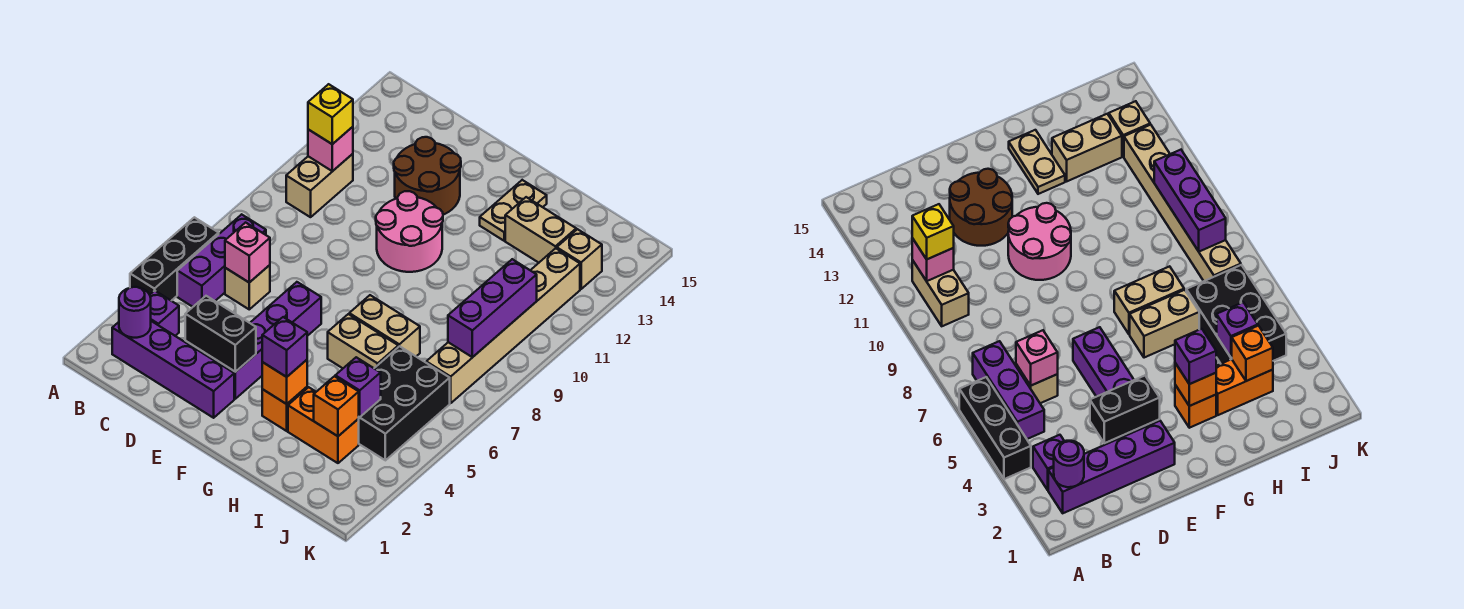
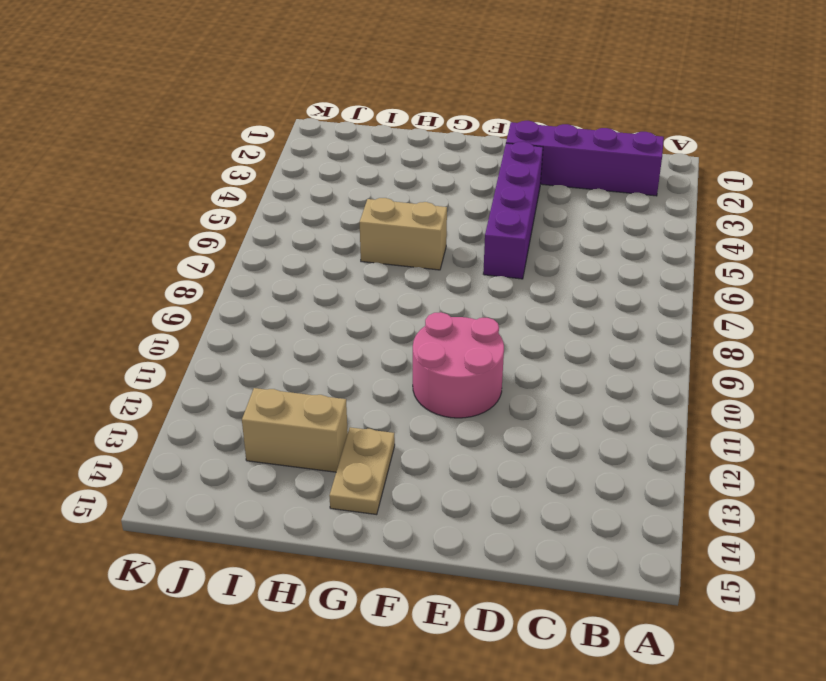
none -> black brick A4:A6 level 1
none -> purple brick B3 level 1
none -> purple brick B5:B7 level 1

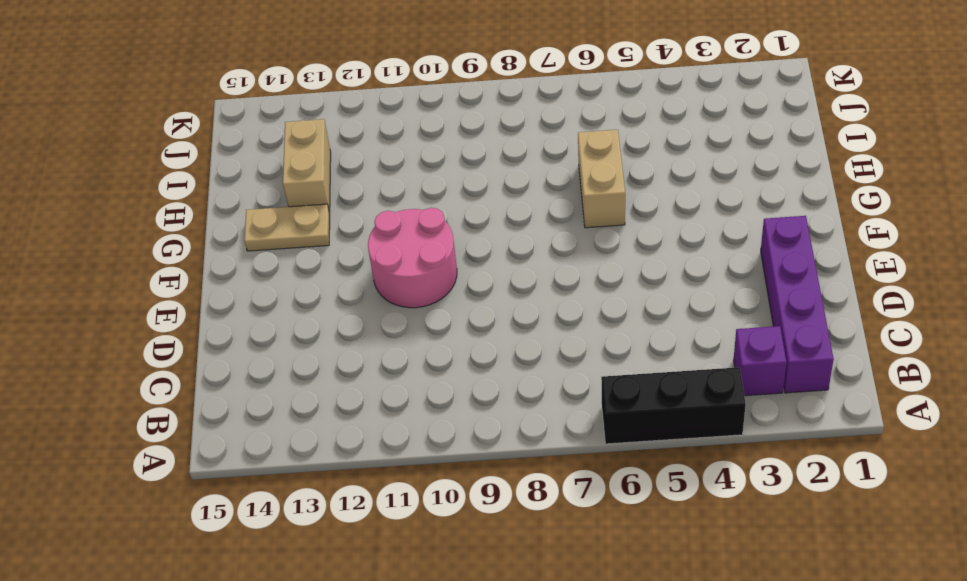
none -> purple brick B5:B7 level 1
none -> tan brick B10:B11 level 1
none -> tan brick C6 level 1

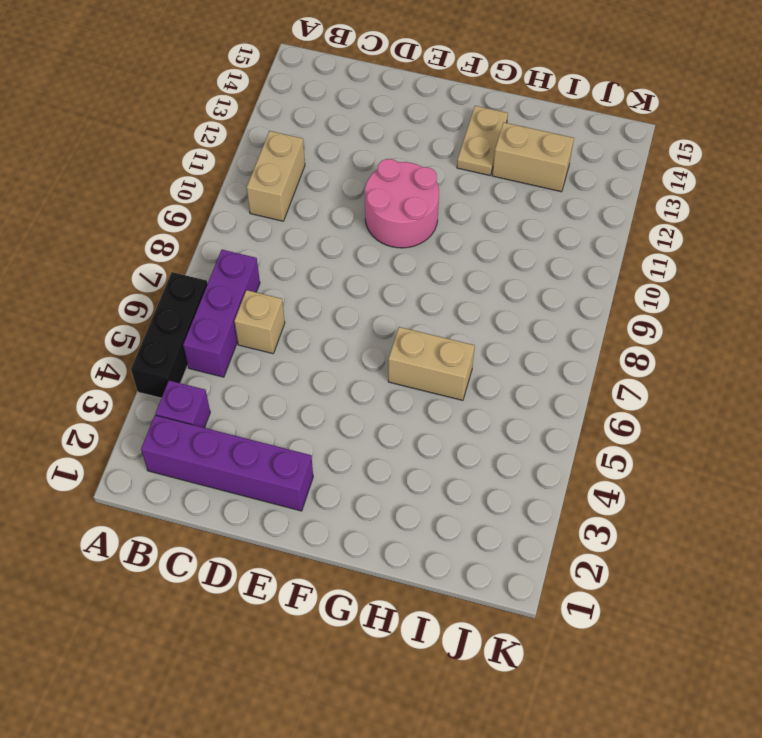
none -> brown round brick D12:E13 level 1
none -> purple brick E3:E6 level 1
none -> orange brick G3 level 1

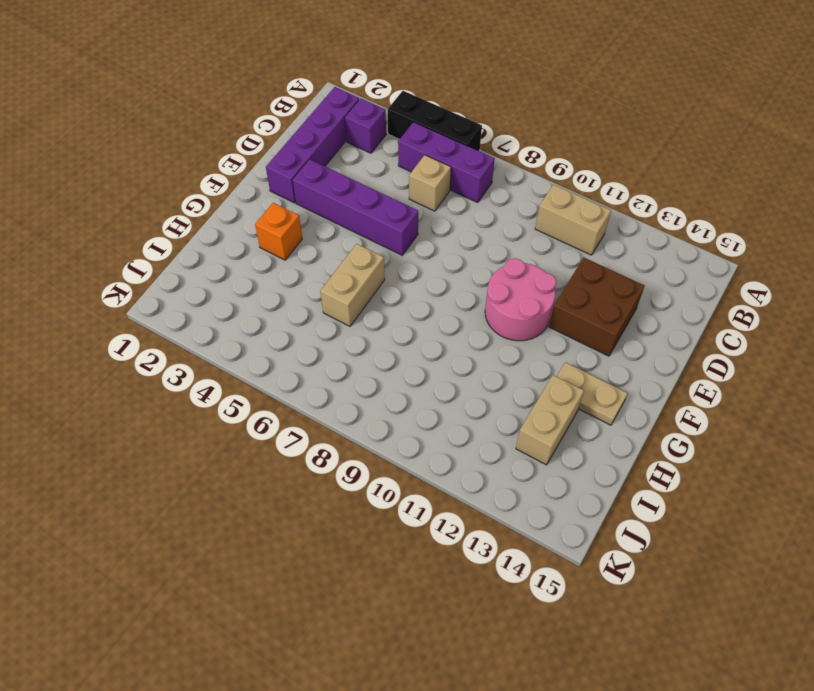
brown brick D12:E13 level 1 -> brown round brick D12:E13 level 1
none -> tan brick G7:H7 level 1
none -> orange brick H3:I3 level 1
none -> black brick I4:J6 level 1

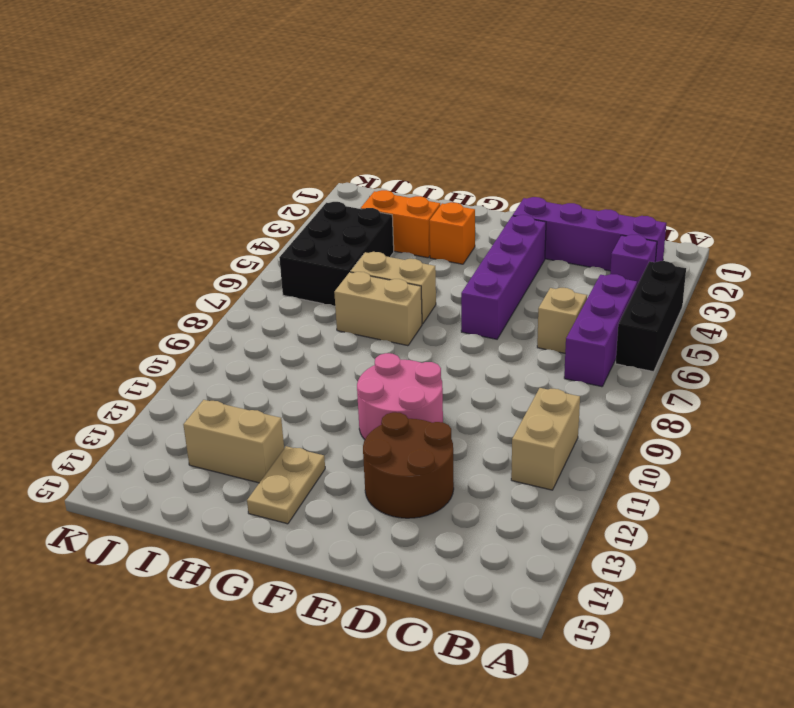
none -> tan brick J7:J12 level 1
none -> tan brick J13 level 1
none -> purple round brick B2 level 2

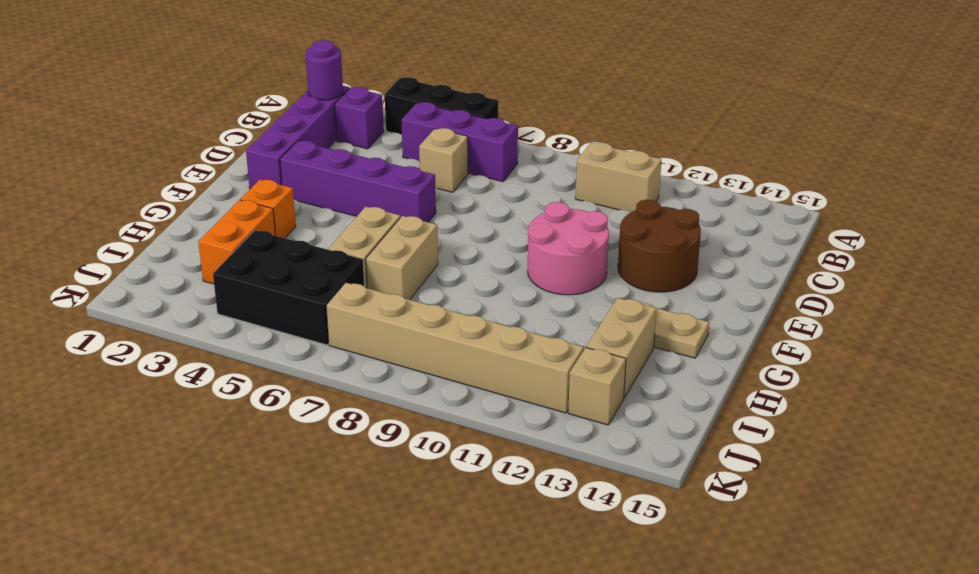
none -> pink brick B11 level 2
none -> pink brick C6 level 2
none -> black brick D3:E3 level 2

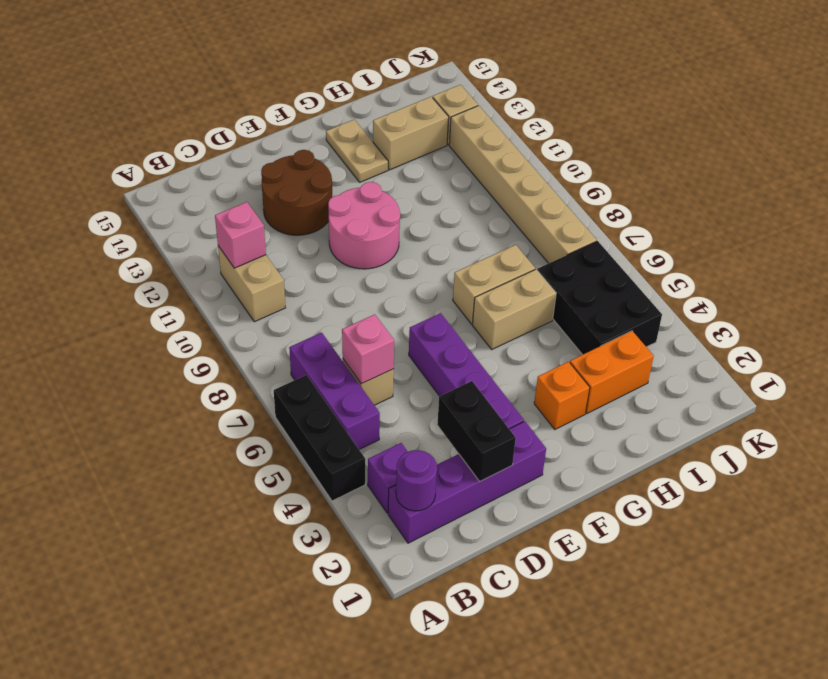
black brick D2:D3 level 2 -> black brick D3:E3 level 2
none -> orange brick G3 level 2
none -> orange brick I3 level 2
none -> purple brick I4 level 2

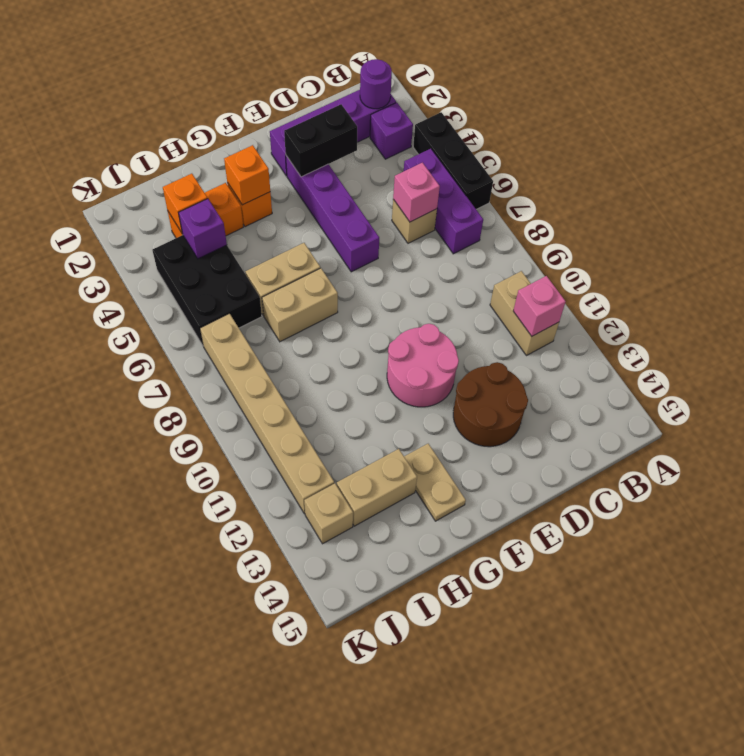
none -> purple brick J8:J10 level 2
none -> yellow brick B11 level 3
none -> purple brick G3 level 3

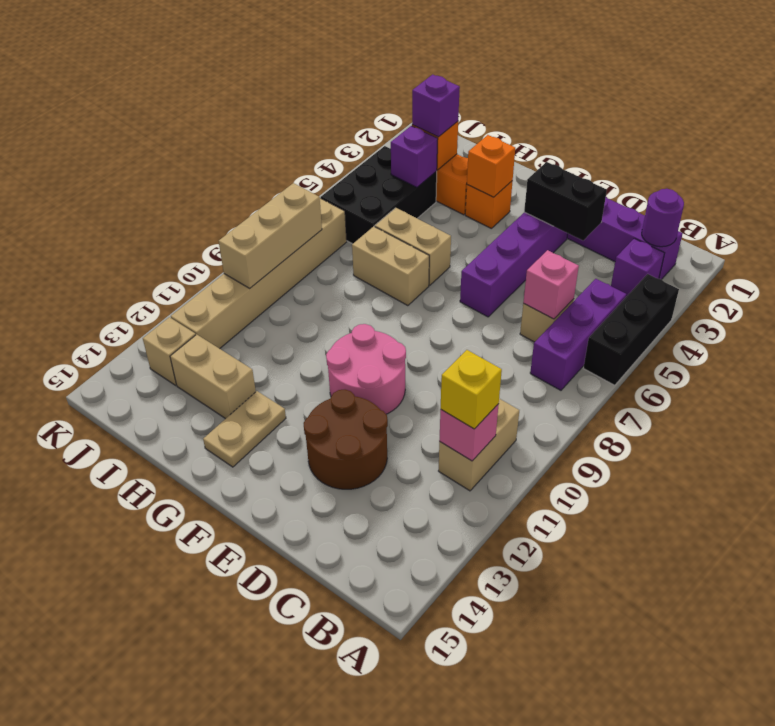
purple brick I3 level 3 -> purple brick G3 level 3
tan brick J8:J10 level 2 -> purple brick J8:J10 level 2

